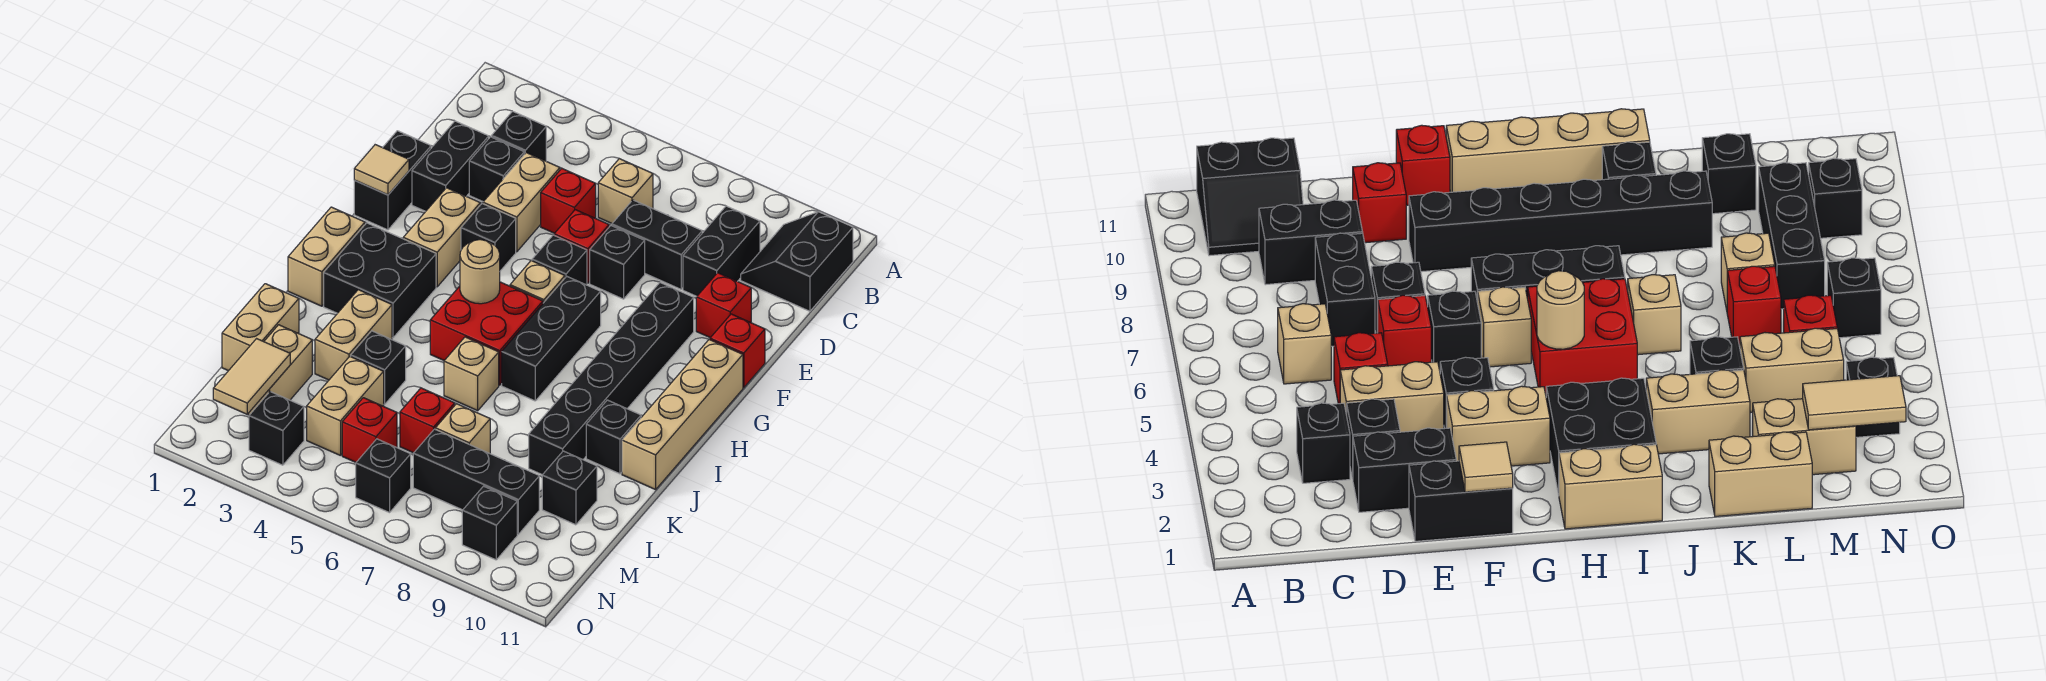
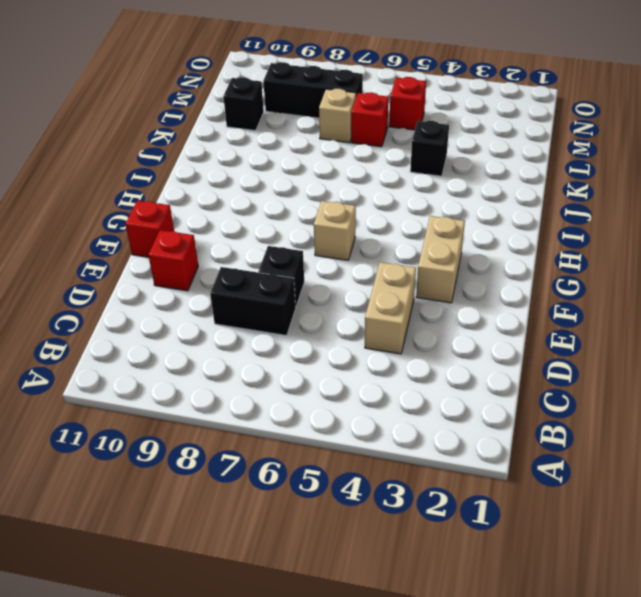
none -> black slope B10:C11 level 1 top 11
none -> black brick C3 level 1
none -> tan brick C6 level 1
none -> black brick C9:D9 level 1

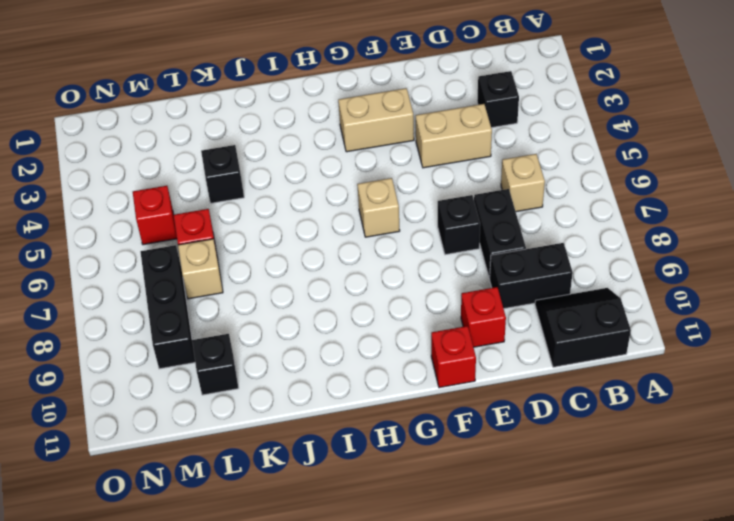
none -> black brick D2:E2 level 1
none -> black brick D3 level 1
none -> red brick D5 level 1
none -> black brick E1:F1 level 1

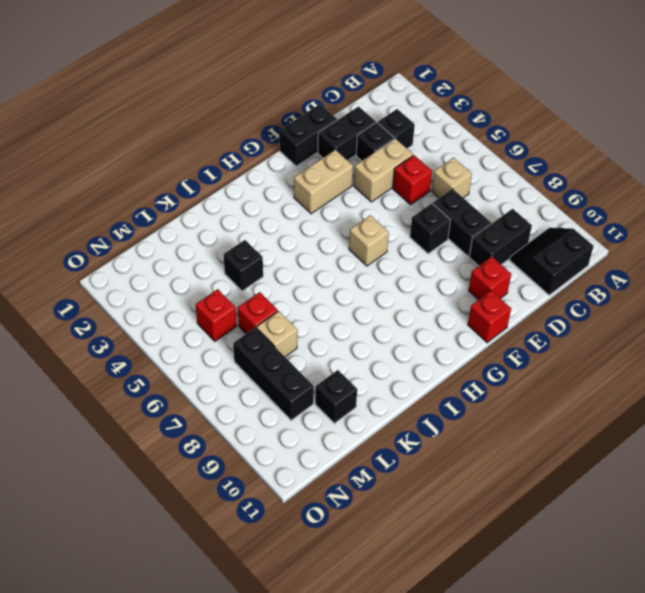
none -> red brick E6 level 1
none -> black brick F4 level 1
none -> black brick F6 level 1
none -> black brick F9:K9 level 1

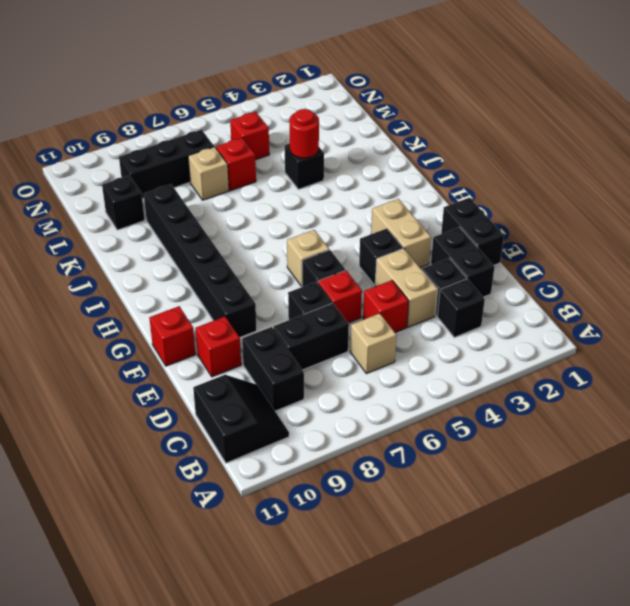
red round brick K4 level 2 -> none
none -> black brick G7:I7 level 1
none -> tan brick G11:J11 level 1
none -> tan brick H1:I1 level 1
none -> black brick H2:I3 level 1

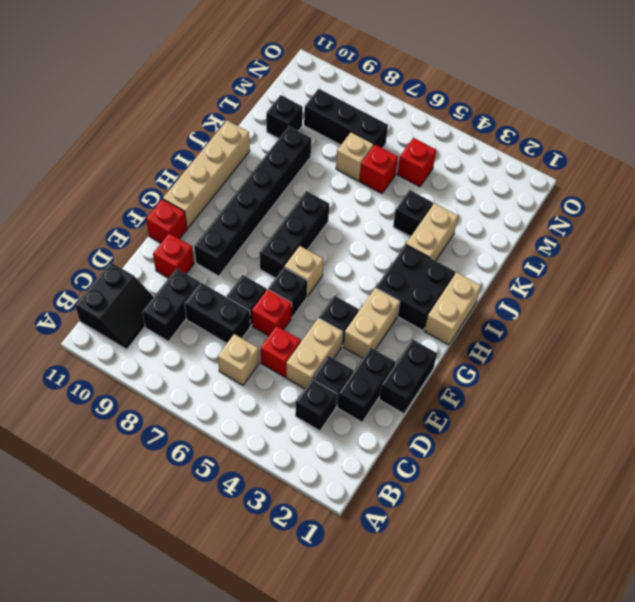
none -> red brick H5:I6 level 1
none -> tan brick J6 level 1
none -> black brick J10 level 1
none -> tan brick K1:L1 level 1

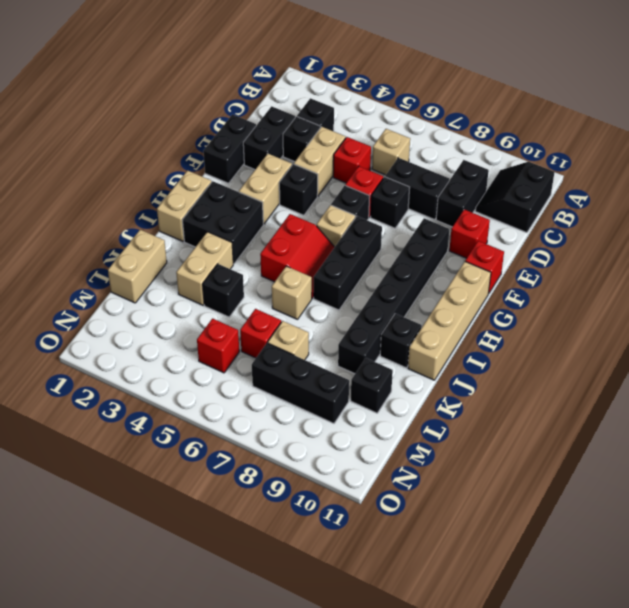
red slope H5:I6 level 1 top 5 -> red brick H5:I6 level 1
none -> tan brick L2:M2 level 1
none -> tan brick L4:M4 level 1
none -> black brick N3 level 1
none -> black brick N6 level 1

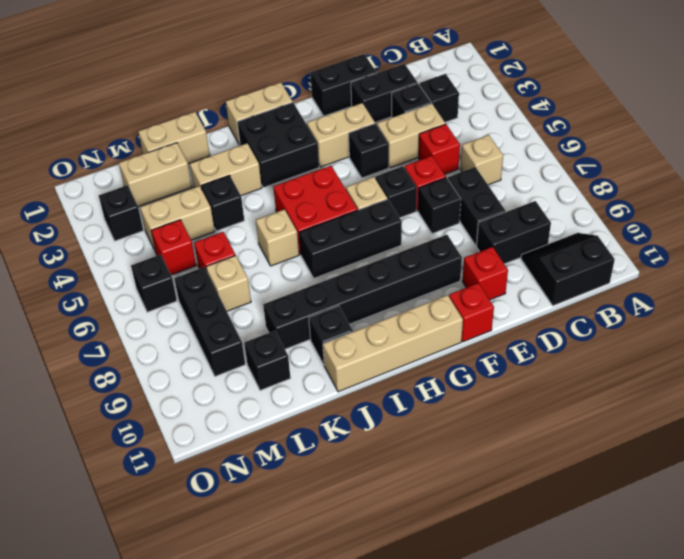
none -> black brick N9 level 1
none -> tan tile F1 level 2
none -> tan round brick H5 level 2
none -> tan tile M2:N2 level 2

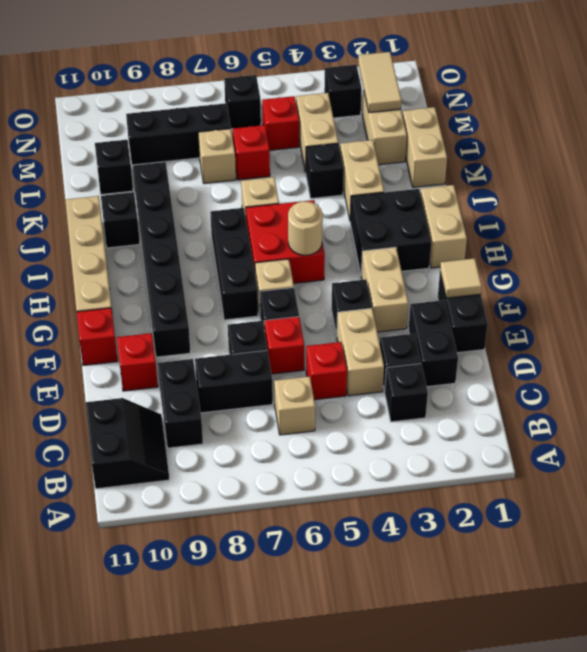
none -> black brick N9 level 1

